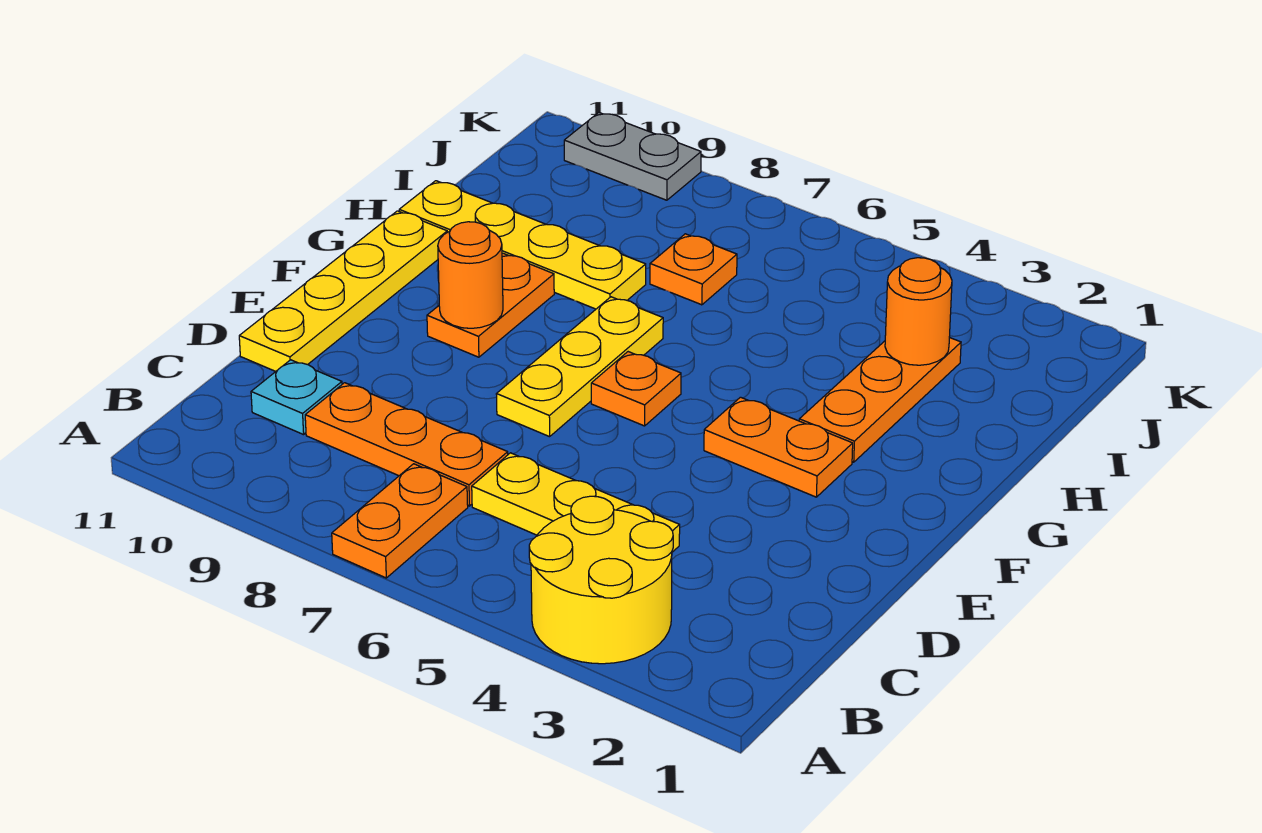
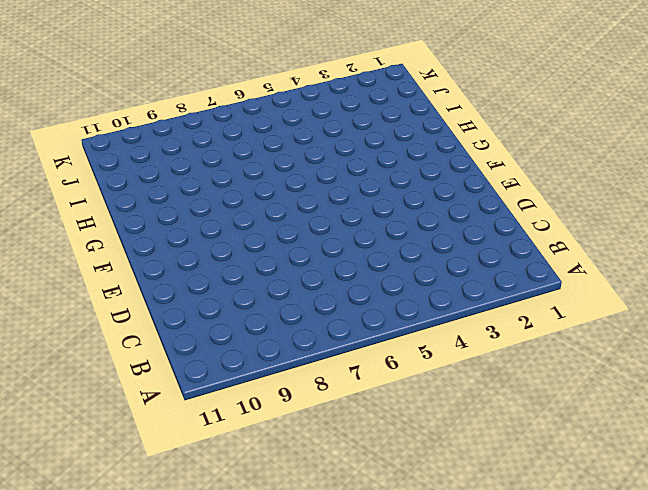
none -> yellow round brick A3:B4 level 1
none -> orange plate A7:B7 level 1
none -> yellow plate C4:C6 level 1

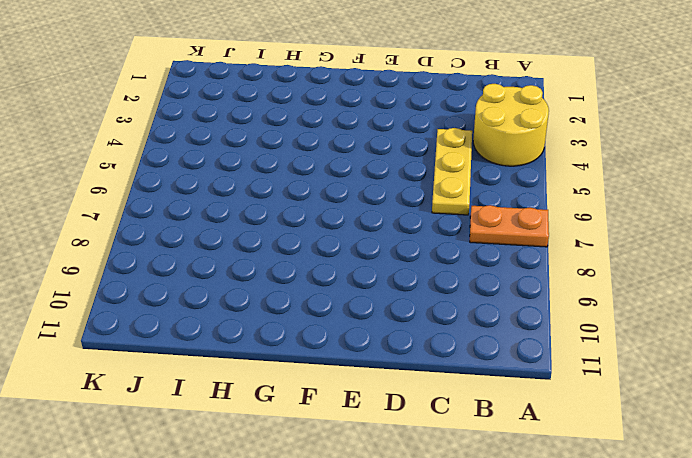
none -> orange plate C7:C9 level 1
none -> cyan plate C10 level 1
none -> yellow plate D11:G11 level 1

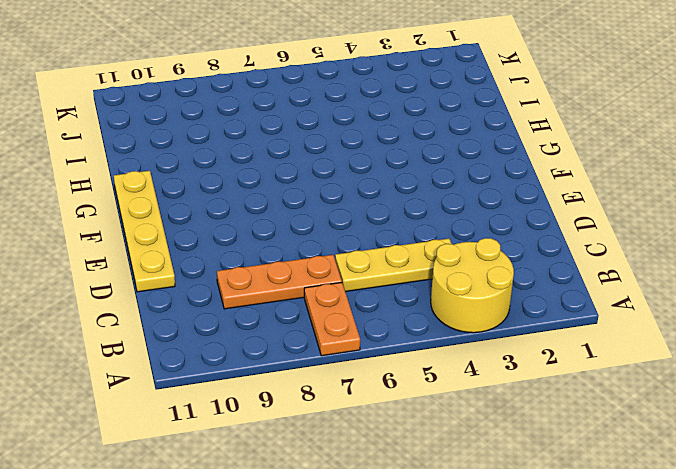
none -> cyan plate C10 level 1
none -> yellow plate E7:G7 level 1
none -> orange plate F3:F4 level 1

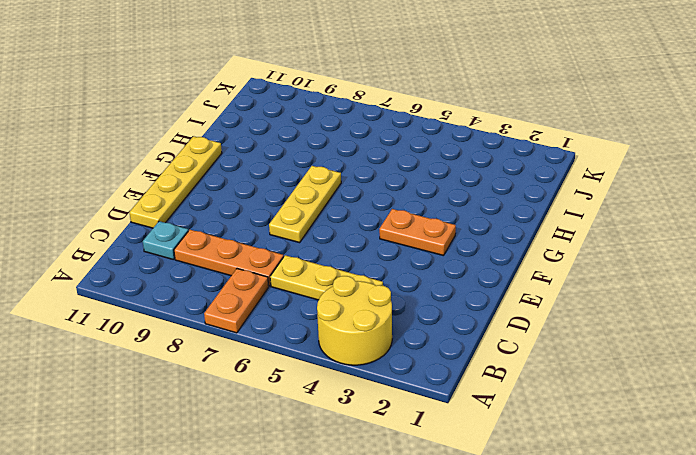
none -> orange plate F6 level 1
none -> orange plate F9:G9 level 1
none -> orange plate G3:I3 level 1

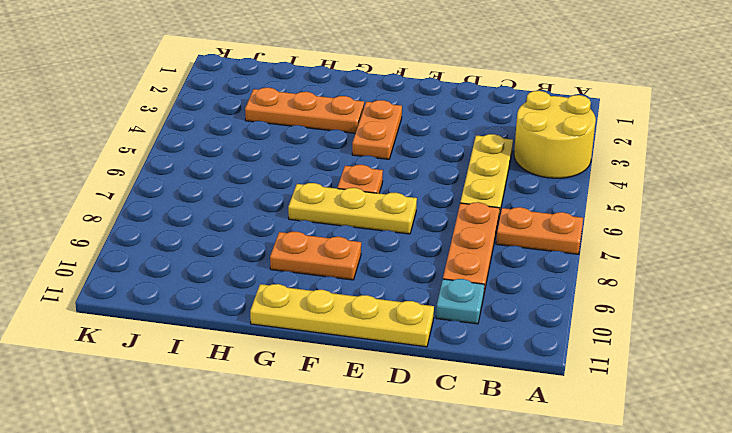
none -> yellow plate H8:H11 level 1
none -> orange plate I7 level 1
none -> grey plate K9:K10 level 1

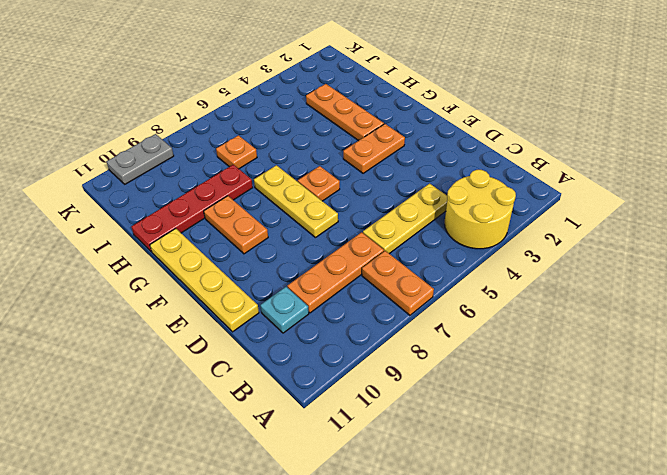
red plate H8:H11 level 1 -> yellow plate H8:H11 level 1
none -> orange round brick F9 level 2
none -> orange round brick I3 level 2

